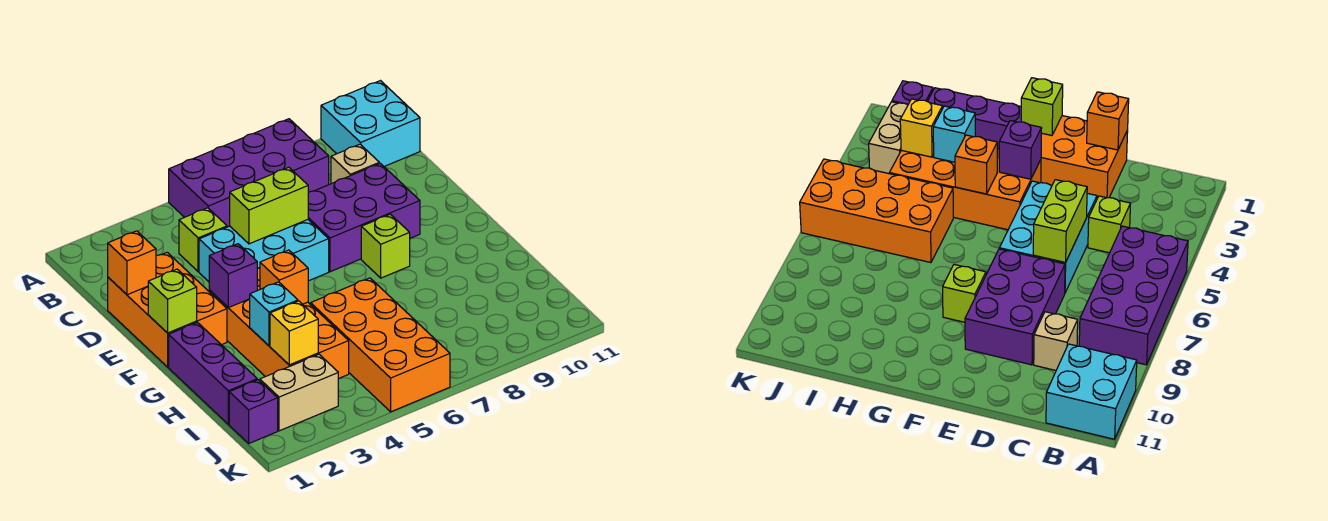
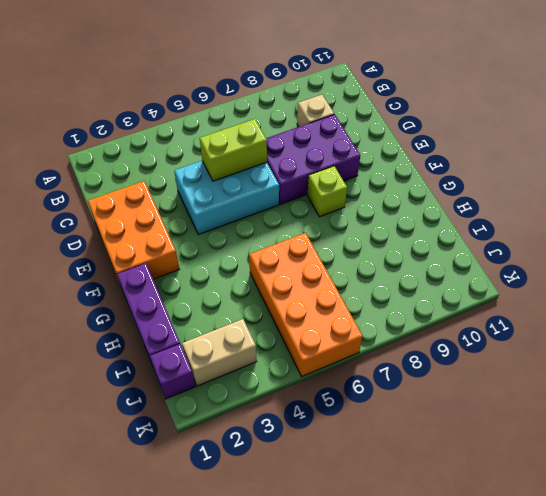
none -> purple brick A5:B8 level 1
none -> cyan brick A10:B11 level 1
none -> lime brick C4 level 1

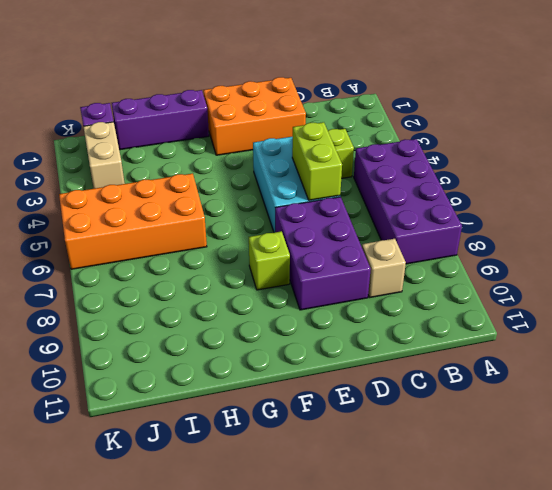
none -> cyan brick A10:B11 level 1
none -> orange brick F3:I4 level 1
none -> orange brick D1 level 2

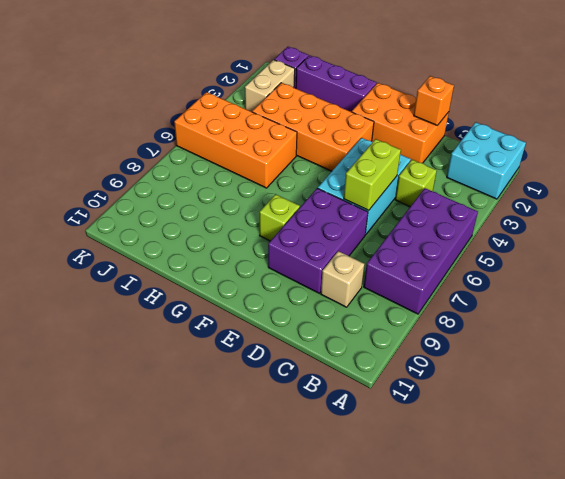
cyan brick A1:B2 level 1 -> cyan brick A10:B11 level 1
none -> lime brick F1 level 2
none -> purple brick F3 level 2
none -> orange brick G4 level 2

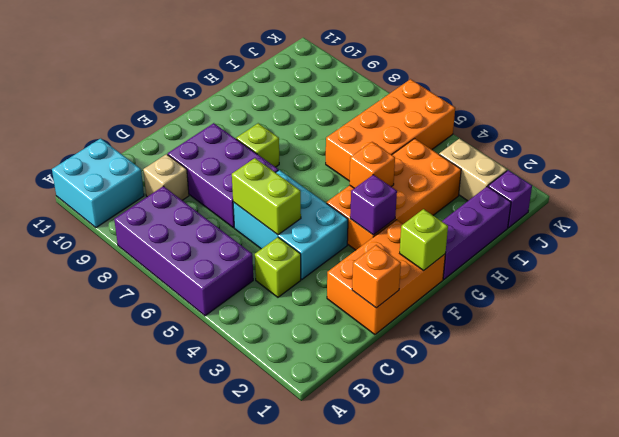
none -> cyan brick H3 level 2
none -> yellow brick I3 level 2

